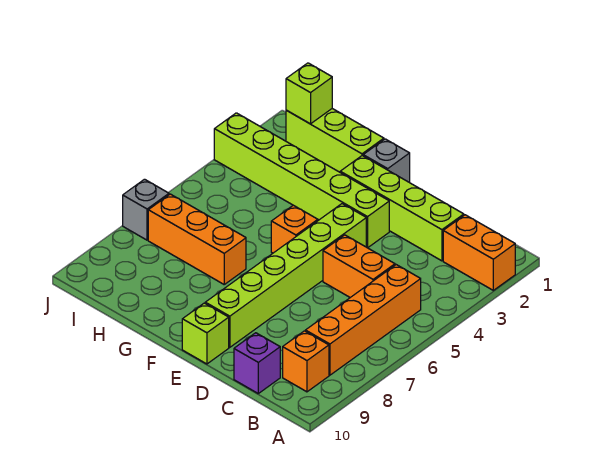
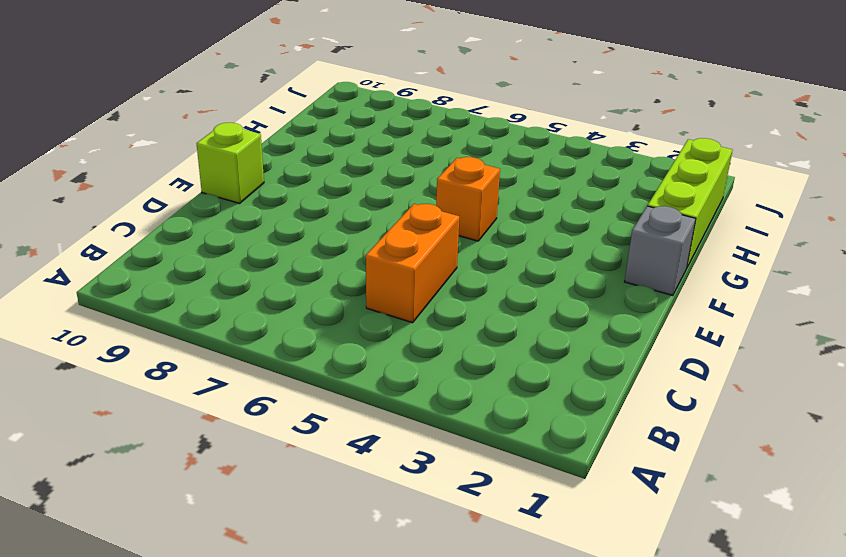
none -> orange brick A2:B2 level 1
none -> orange brick B5:B8 level 1
none -> orange brick B9 level 1

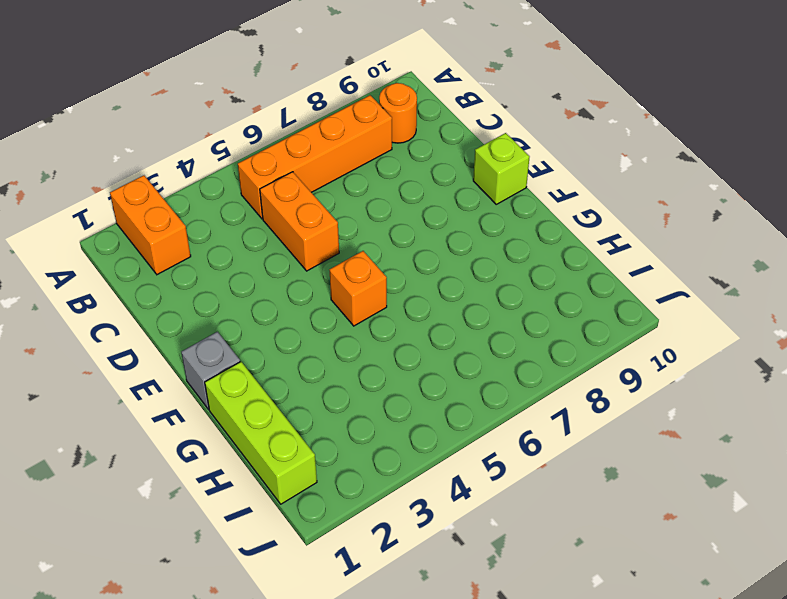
orange round brick B9 level 1 -> orange brick B9 level 1
none -> lime brick C2:F2 level 1
none -> purple brick C10 level 1
none -> lime brick E3:J3 level 1

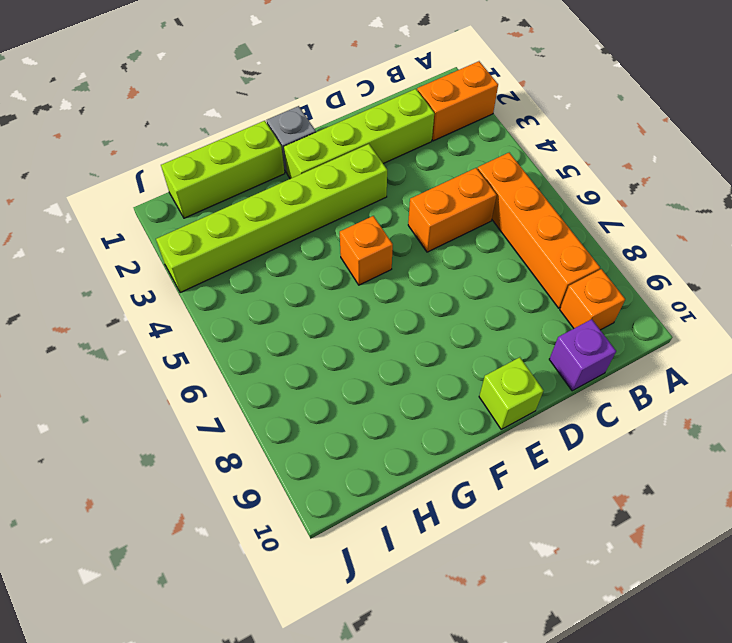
none -> lime brick E4:E9 level 1
none -> orange brick G7:I7 level 1
none -> grey brick J7 level 1

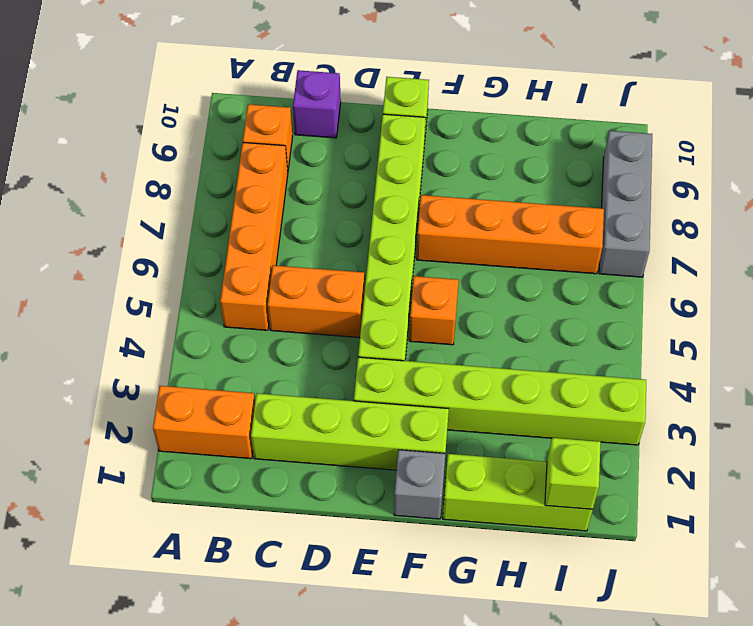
orange brick F7:I7 level 1 -> orange brick G7:I7 level 1
grey brick J7:J9 level 1 -> grey brick J7 level 1

